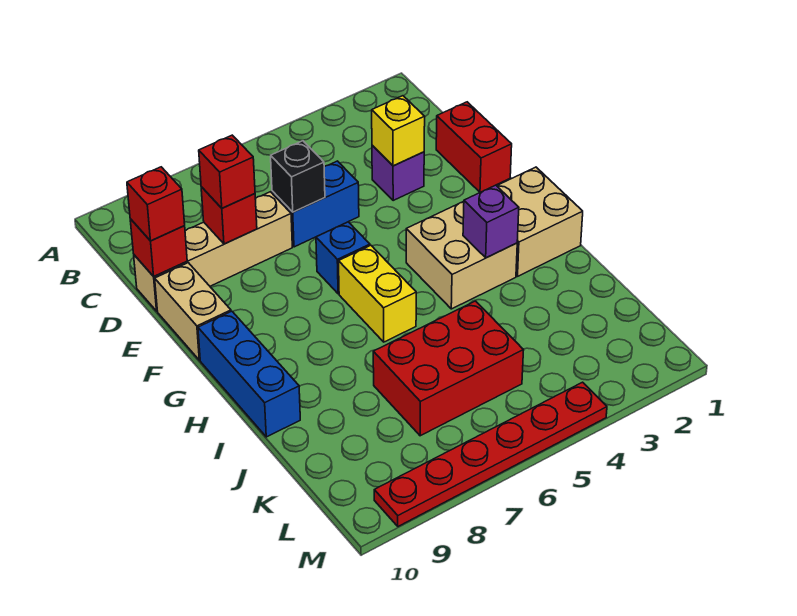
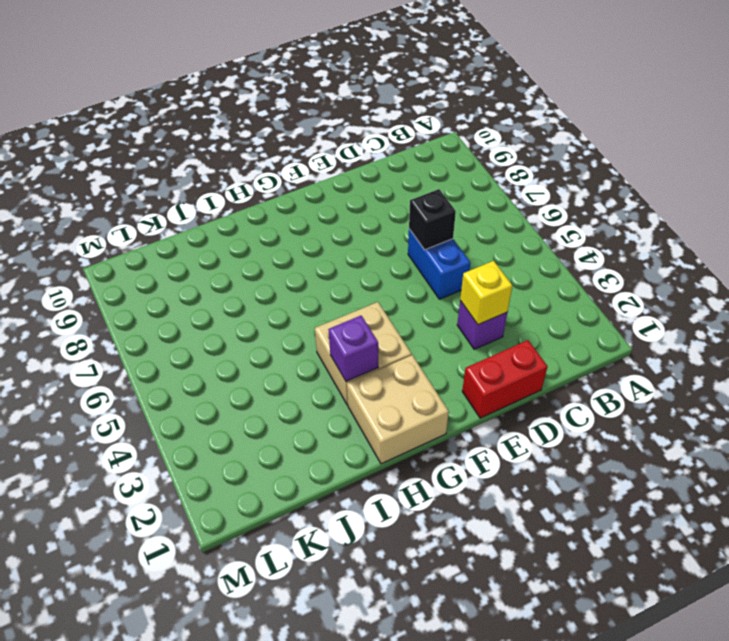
none -> tan brick D7:D10 level 1
none -> tan brick E10:F10 level 1
none -> blue brick F6 level 1

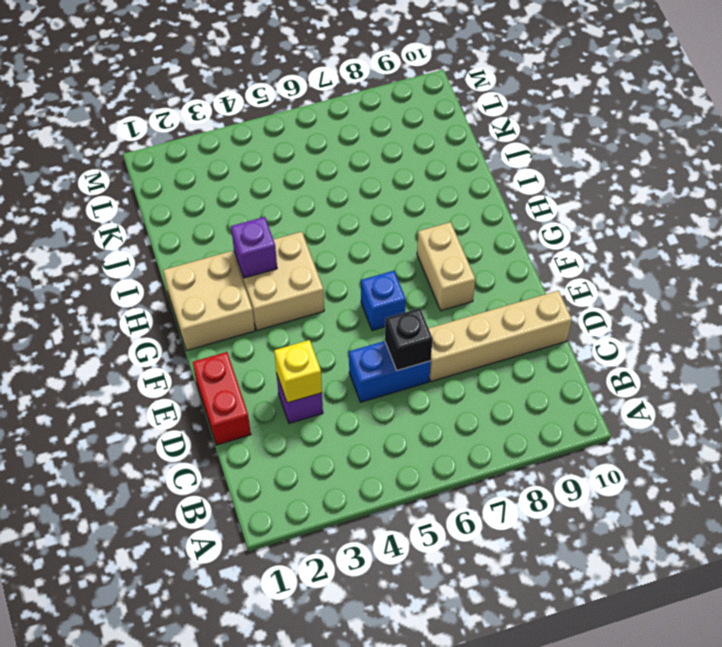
tan brick F8:G8 level 1 -> tan brick E10:F10 level 1
none -> yellow brick G6:H6 level 1
none -> blue brick G10:I10 level 1
none -> red brick J5:K7 level 1

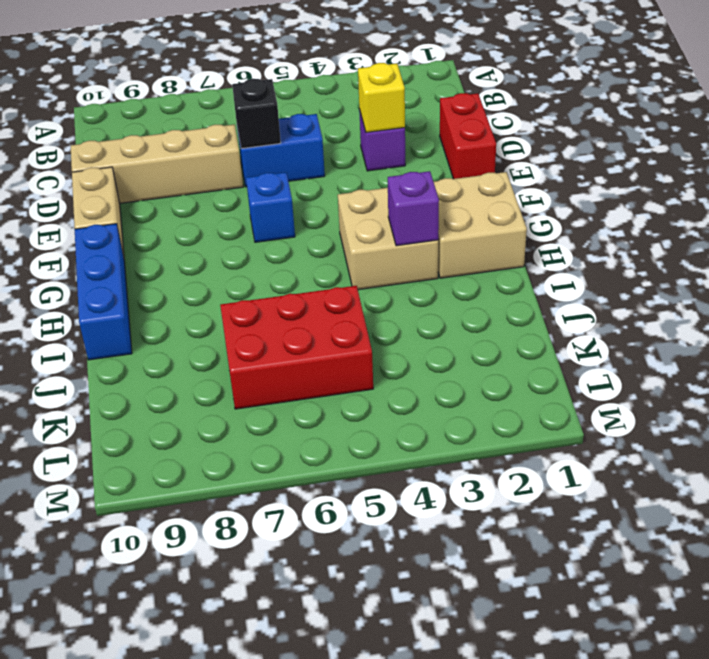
none -> yellow brick G6:H6 level 1
none -> red plate M4:M9 level 1
none -> red brick D8 level 2

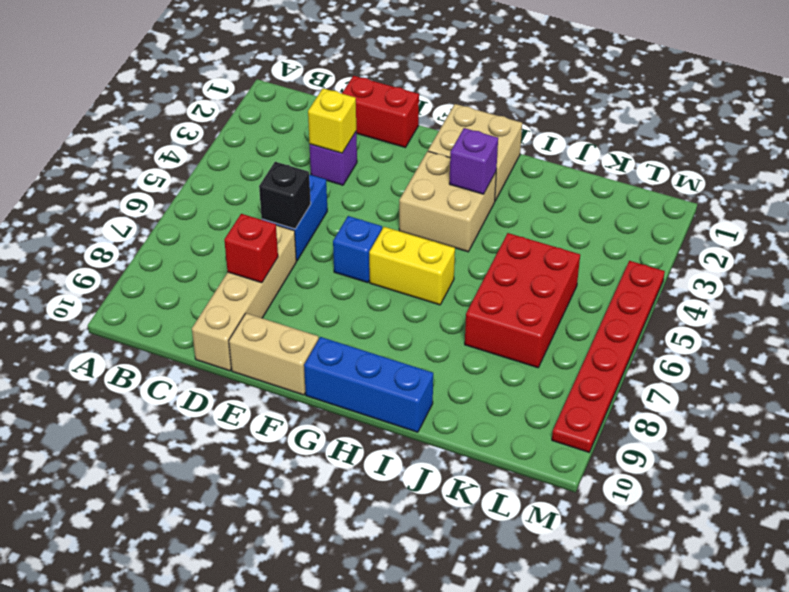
none -> red brick D10 level 2
none -> red brick D8 level 3
none -> red brick D10 level 3

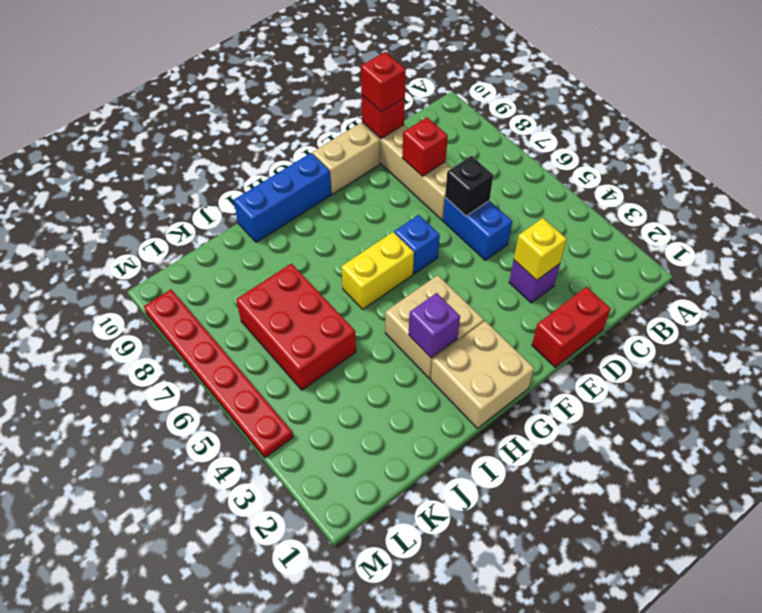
none -> red brick D8 level 3

